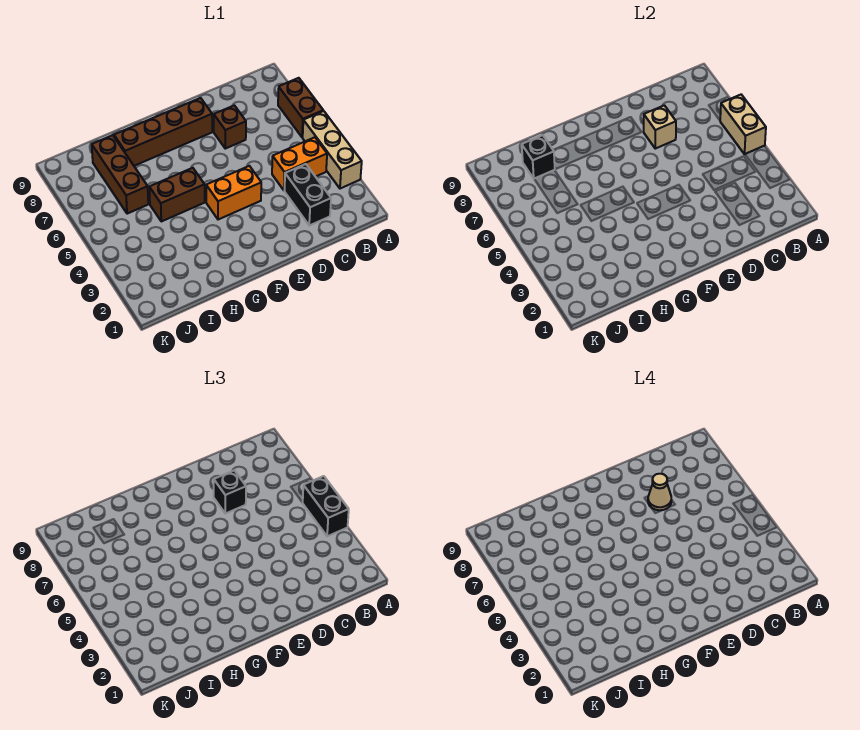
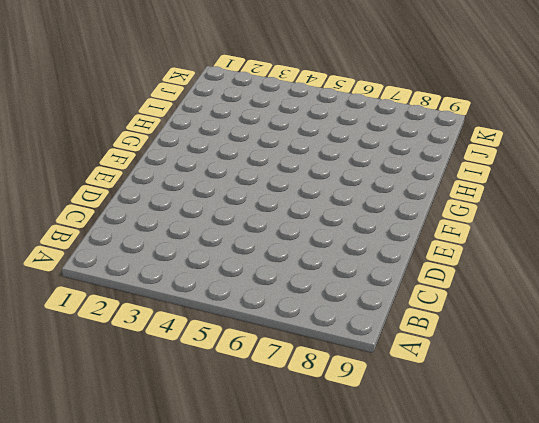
none -> tan brick A3:A5 level 1
none -> brown brick A6:A7 level 1
none -> orange brick B4:C4 level 1

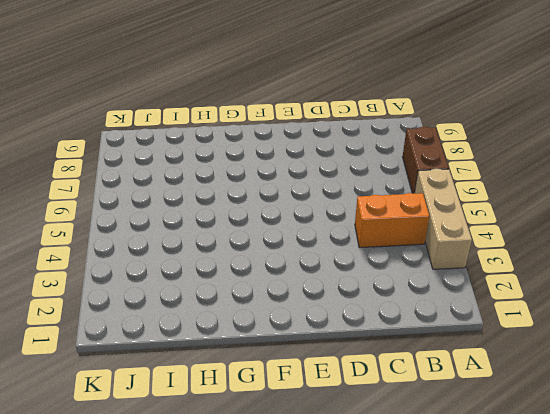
none -> black brick C2:C3 level 1
none -> brown brick D7 level 1
none -> orange brick E4:F4 level 1

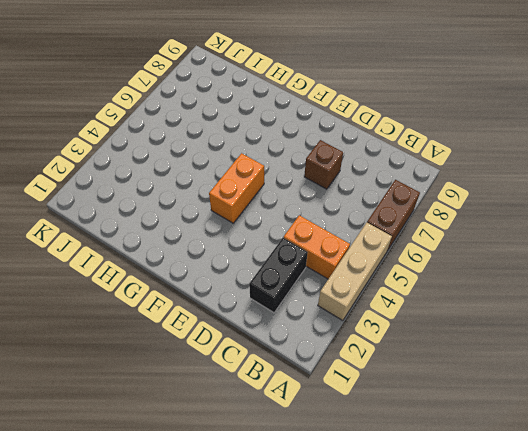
orange brick F4:F5 level 1 -> orange brick E4:F4 level 1
none -> brown brick E8:H8 level 1
none -> brown brick G5:H5 level 1
none -> brown brick I6:I8 level 1

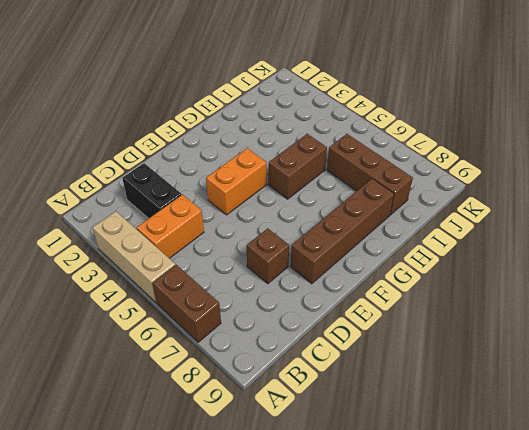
none -> tan brick A5:A6 level 2
none -> tan brick D7 level 2
none -> black brick I8 level 2

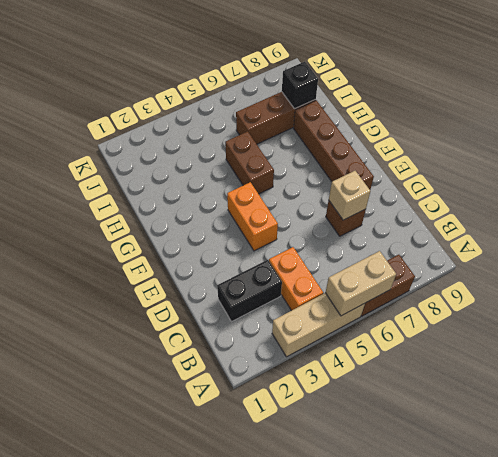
none -> black brick A4:A5 level 3
none -> black brick D7 level 3
none -> tan cone D7 level 4

